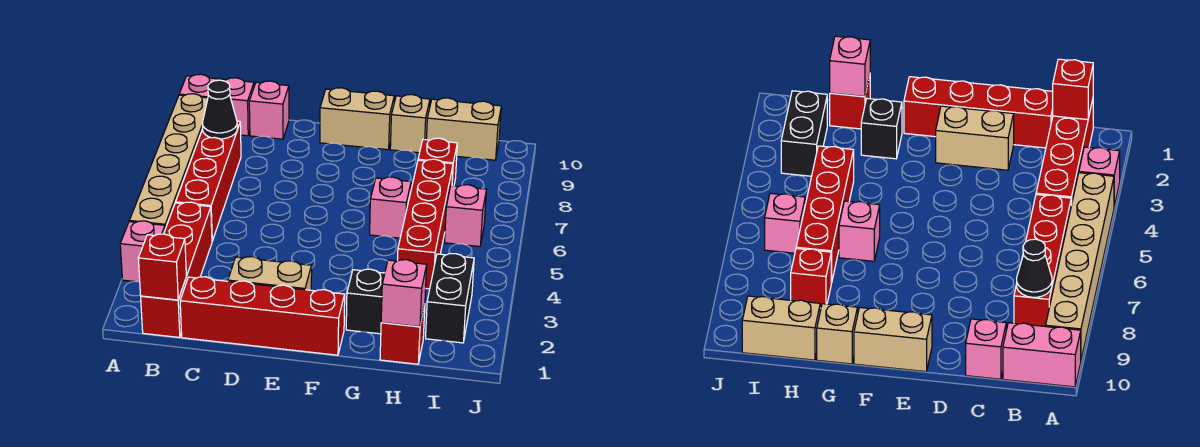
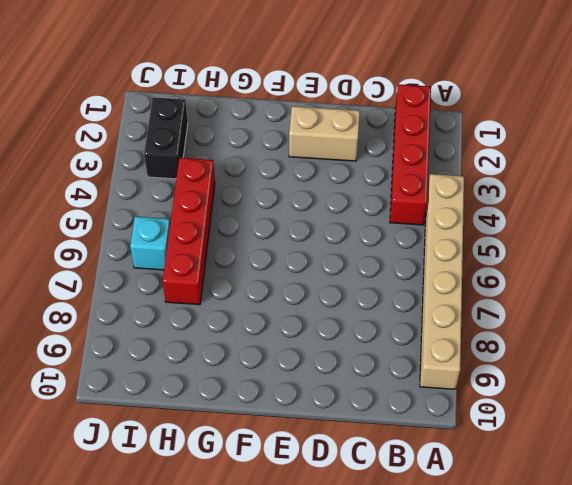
cyan brick I6 level 1 -> pink brick I6 level 1
none -> pink brick A3 level 1
none -> pink brick A10:B10 level 1
none -> red brick B5:B8 level 1

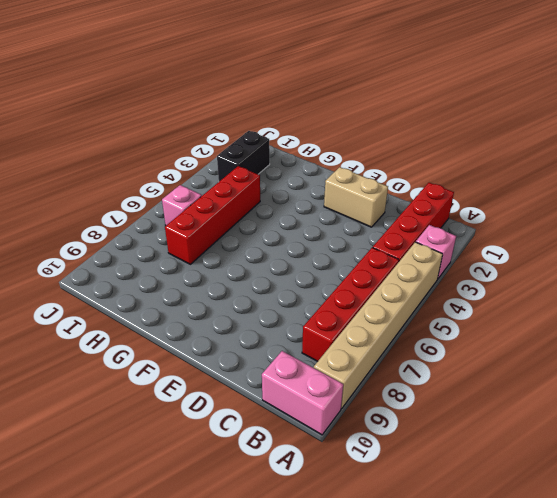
none -> red brick C1:F1 level 1
none -> pink brick C10 level 1
none -> tan brick E10:F10 level 1

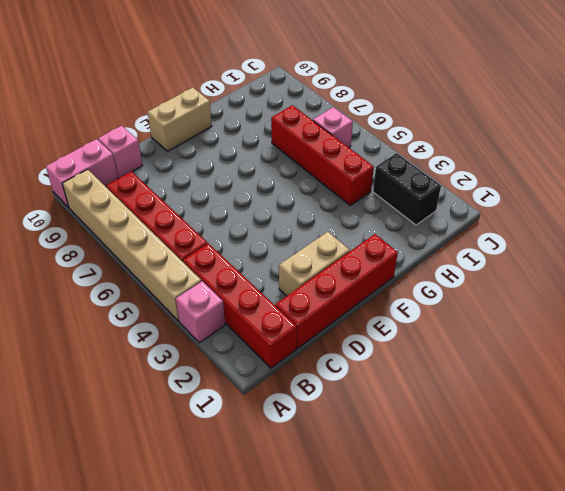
none -> black brick G2 level 1
none -> pink brick G6 level 1
none -> tan brick G10 level 1

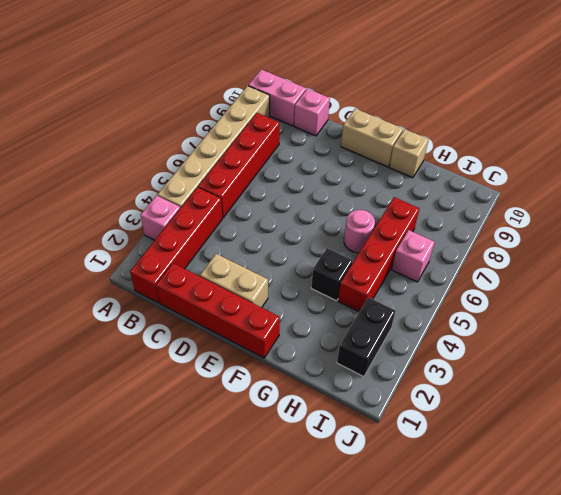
black brick G4 level 1 -> black brick G2 level 1
pink round brick G6 level 1 -> pink brick G6 level 1
none -> red brick H1 level 1
none -> red brick H8 level 1
none -> tan brick H10:I10 level 1

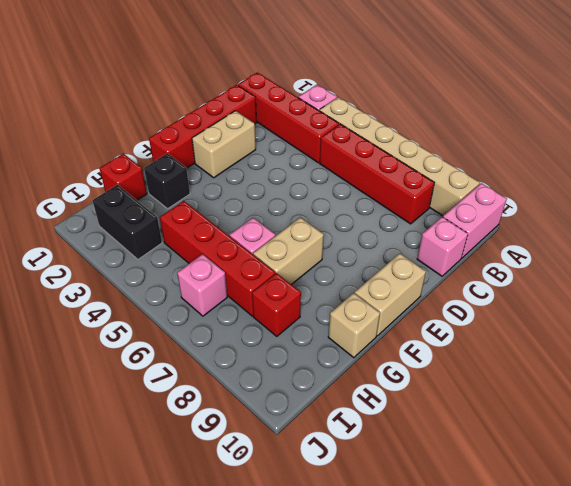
tan brick F7:G7 level 1 -> tan brick H10:I10 level 1
none -> red brick B1 level 2
none -> black cone B8 level 2
none -> pink brick H1 level 2

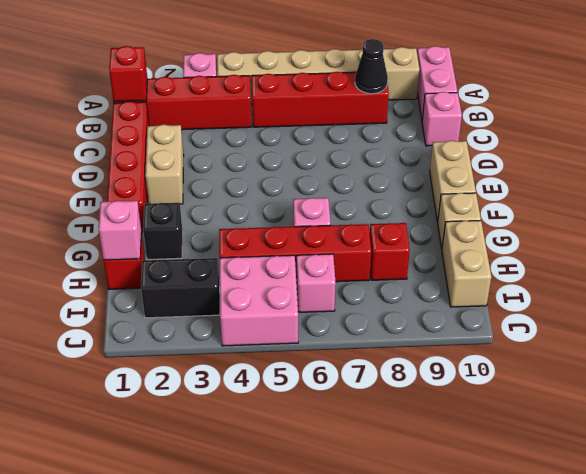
pink brick I4:J5 level 1 -> none

